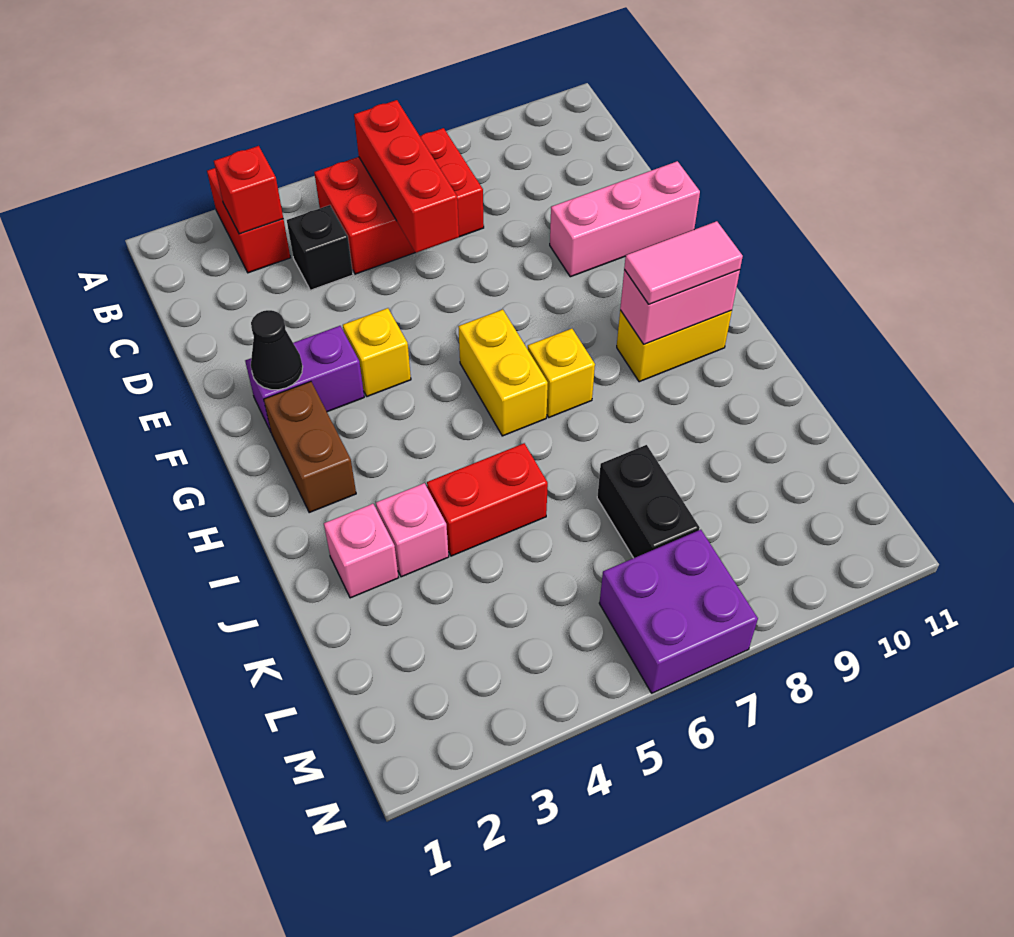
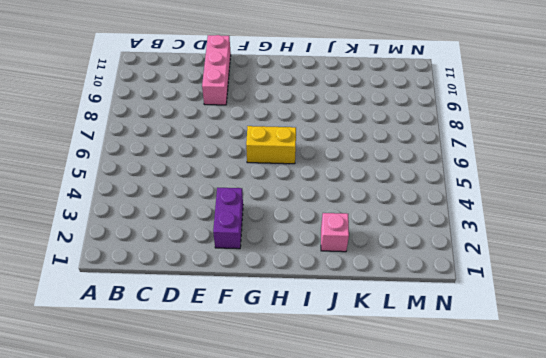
none -> red brick A3:B3 level 1
none -> red brick B5:C7 level 1
none -> black brick C4 level 1

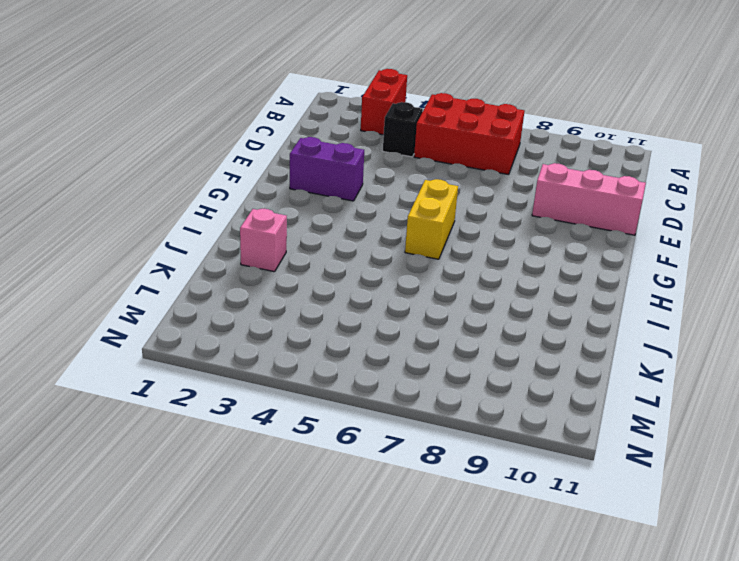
none -> yellow brick F4 level 1
none -> brown brick G2:H2 level 1
none -> yellow brick H7 level 1

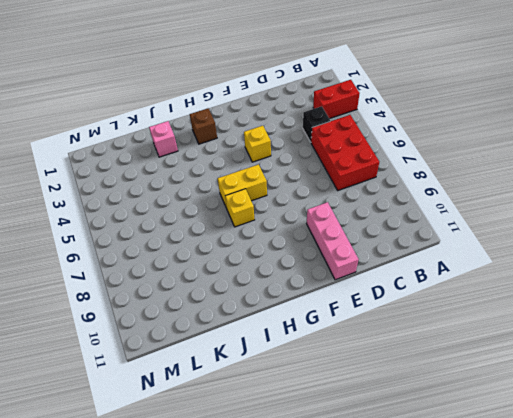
brown brick H2 level 1 -> brown brick G2:H2 level 1
none -> purple brick F2:F3 level 1
none -> yellow brick H9:H10 level 1
none -> pink brick J3 level 1

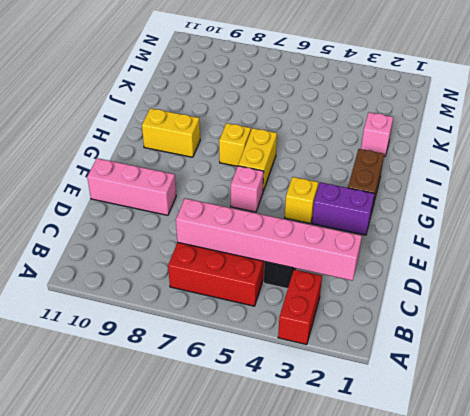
pink brick C2:C7 level 2 -> red brick B6:D6 level 2
pink brick F6 level 1 -> pink brick J3 level 1
none -> red brick J4:J5 level 1
none -> black brick K7:L7 level 1
none -> purple brick M6:N7 level 1

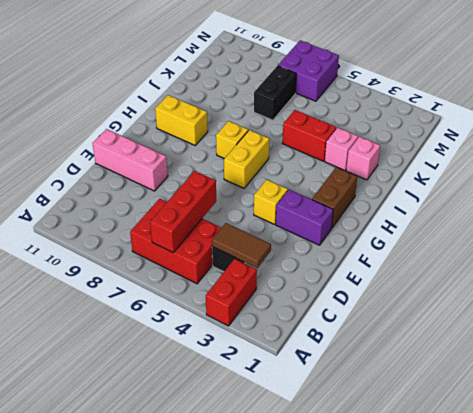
brown tile C3:C4 level 2 -> none
none -> red brick B3 level 2
none -> black cone F2 level 2
none -> pink brick H9:H10 level 2

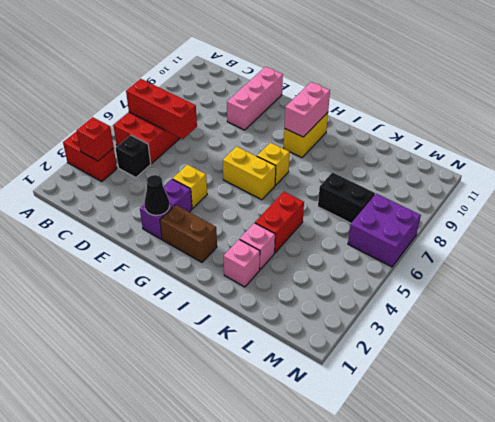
none -> pink tile H9:H10 level 3

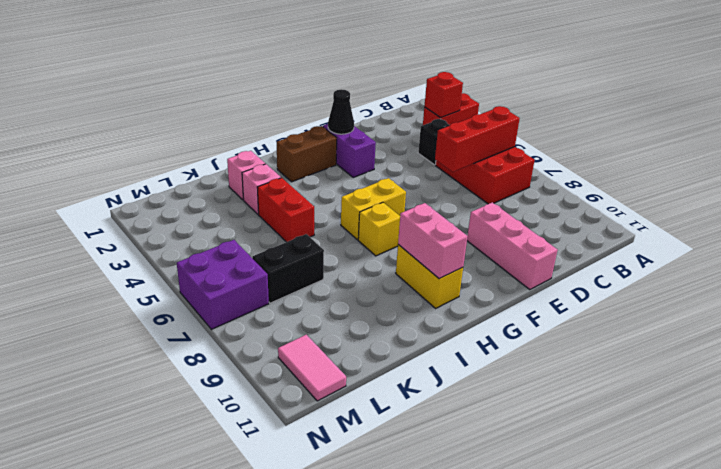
pink tile M10:M11 level 1 -> pink tile H9:H10 level 3
none -> yellow brick F4 level 1

